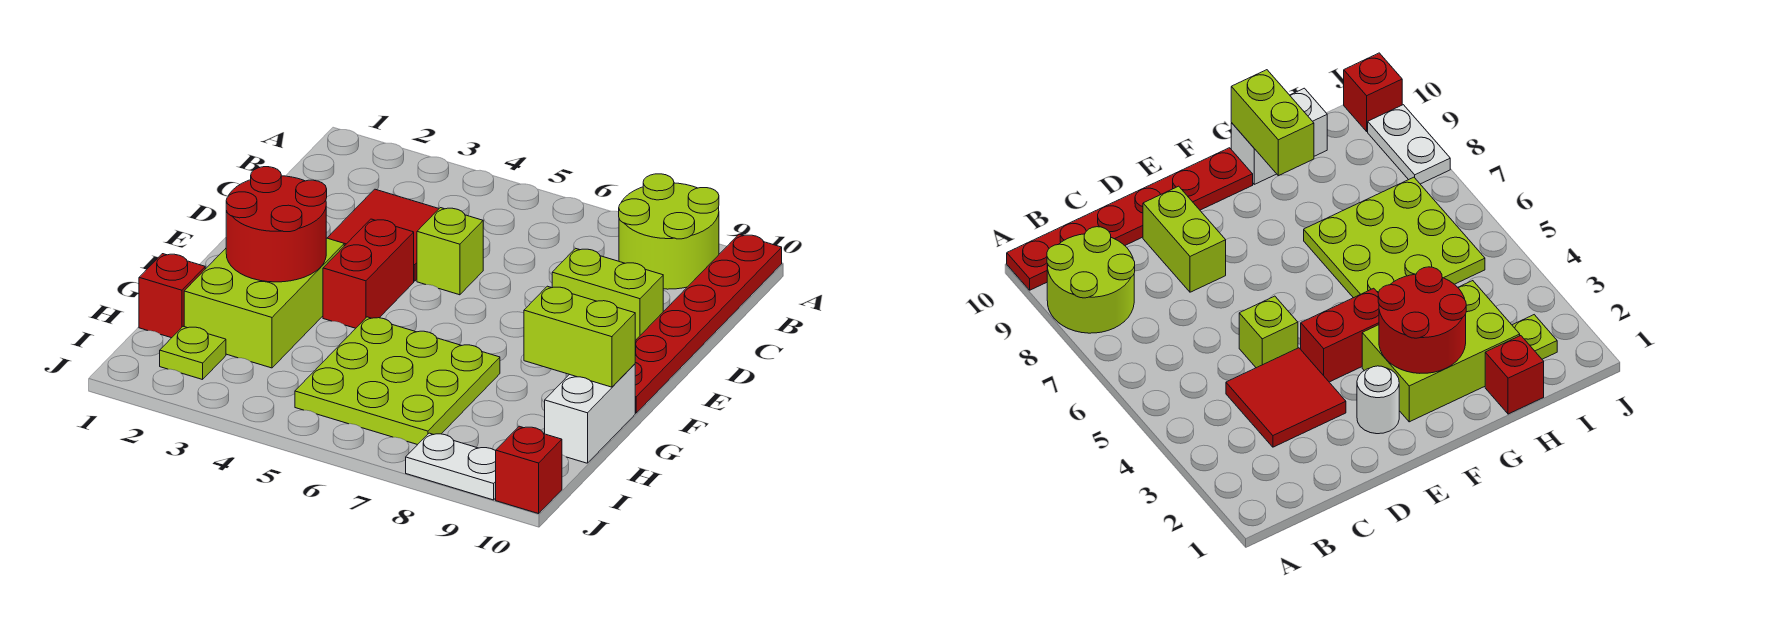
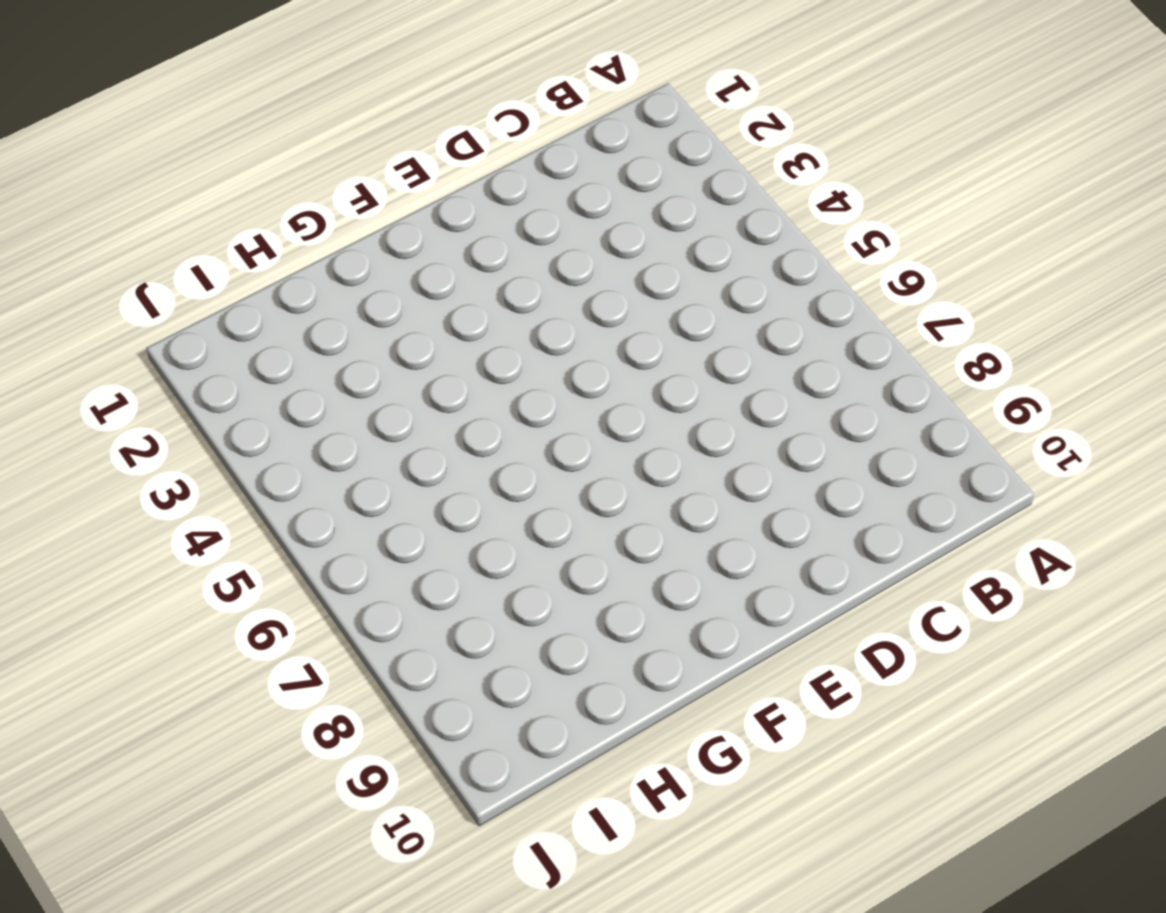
none -> lime round brick A8:B9 level 1
none -> red plate A10:F10 level 1
none -> red tile C3:D4 level 1

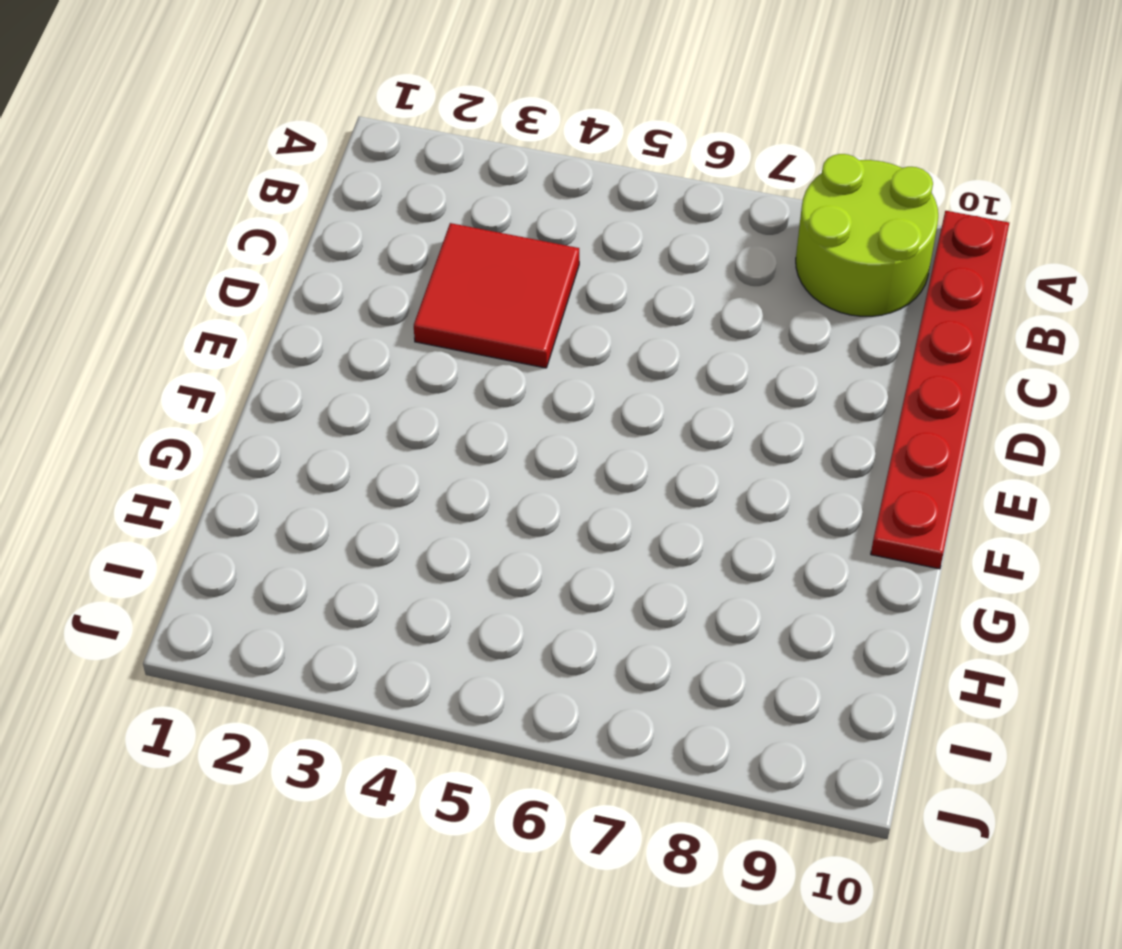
none -> lime brick D5 level 1
none -> lime brick D8:D9 level 1
none -> white round brick E2 level 1

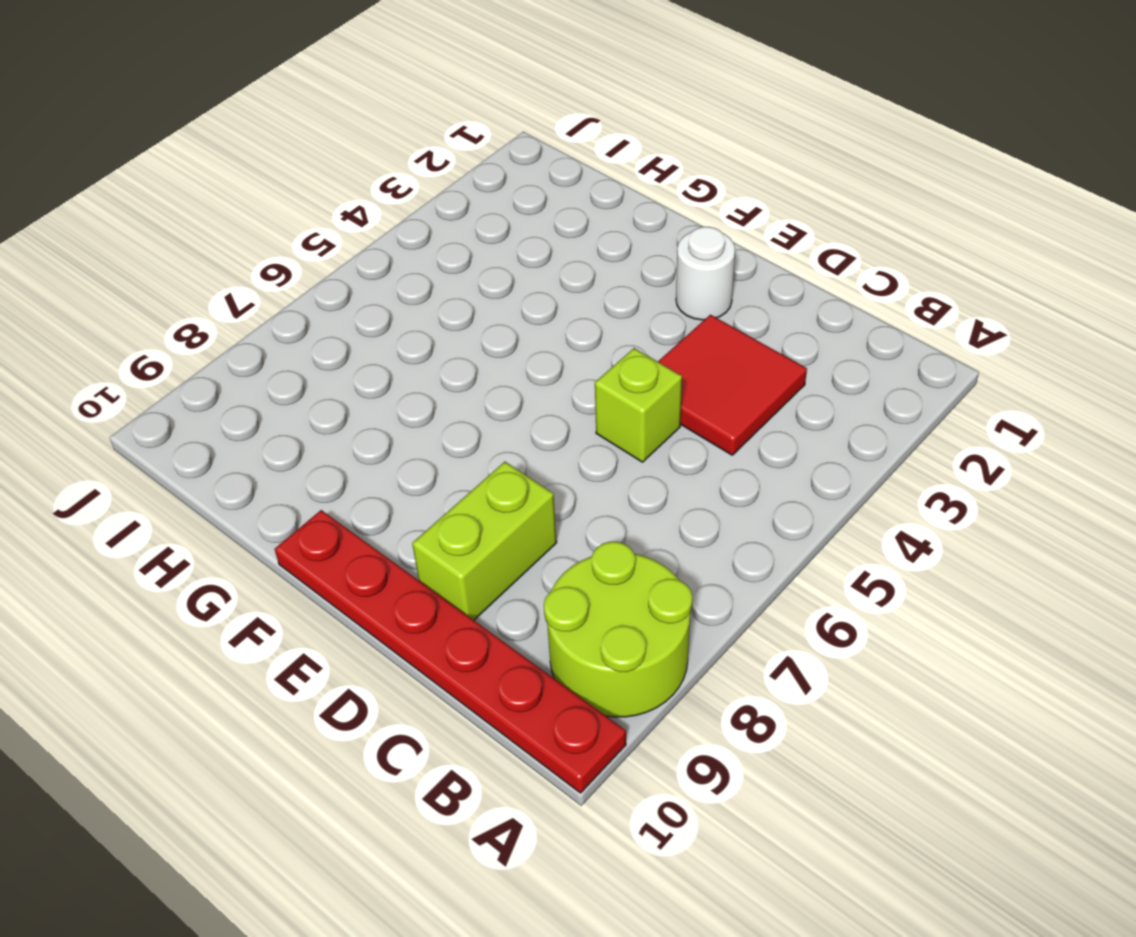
none -> red brick E4:F4 level 1
none -> lime brick F2:H3 level 1
none -> lime plate G5:I7 level 1

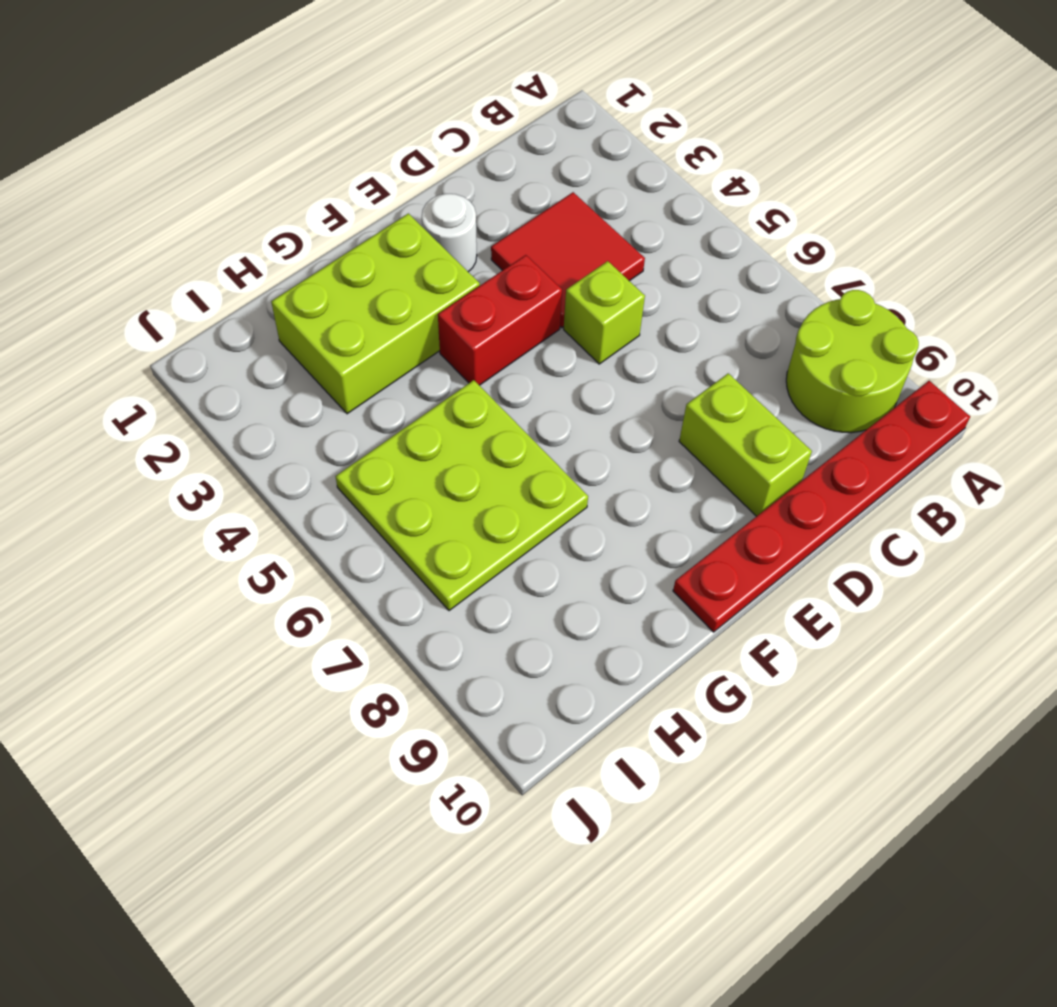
none -> white brick G10:H10 level 1
none -> red brick H1 level 1
none -> lime plate I2 level 1

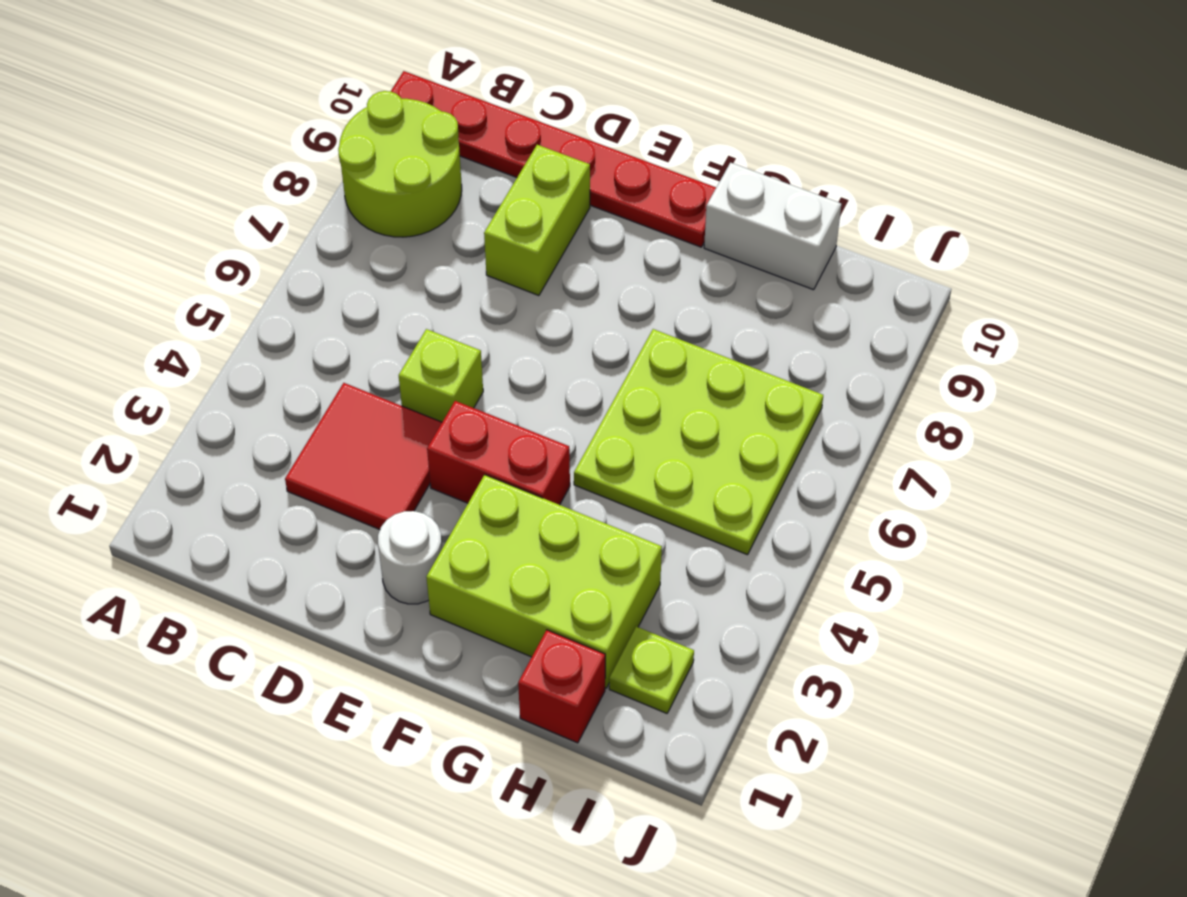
none -> white plate J8:J9 level 1
none -> red brick J10 level 1
none -> red round brick F2:G3 level 2

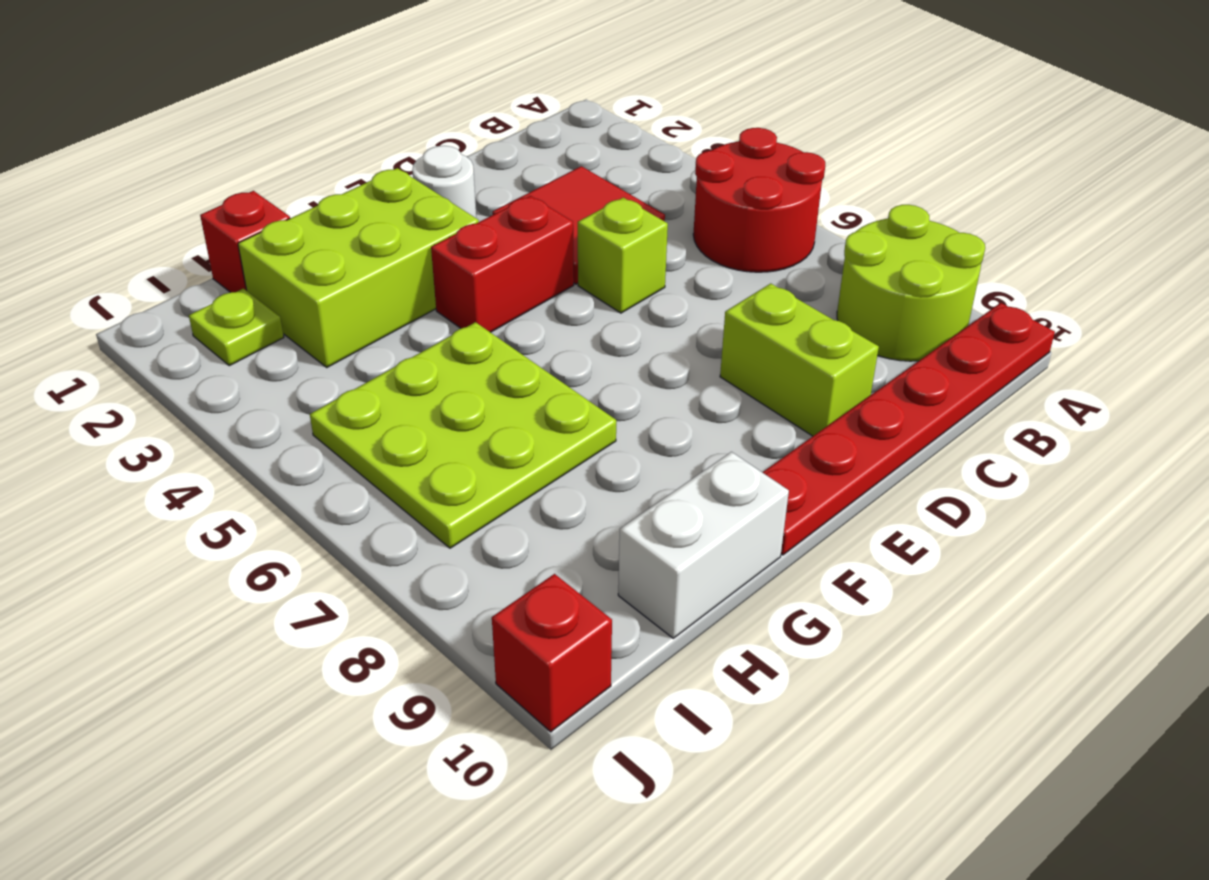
red round brick A5:B6 level 1 -> red round brick F2:G3 level 2
none -> white plate J8:J9 level 1
none -> lime brick G9:G10 level 2

